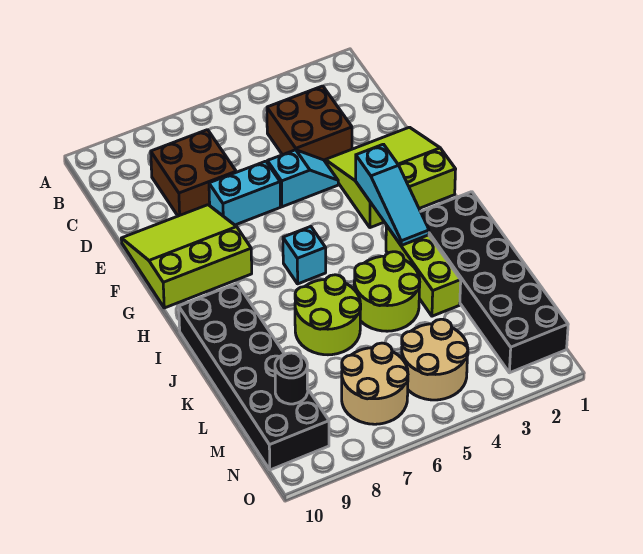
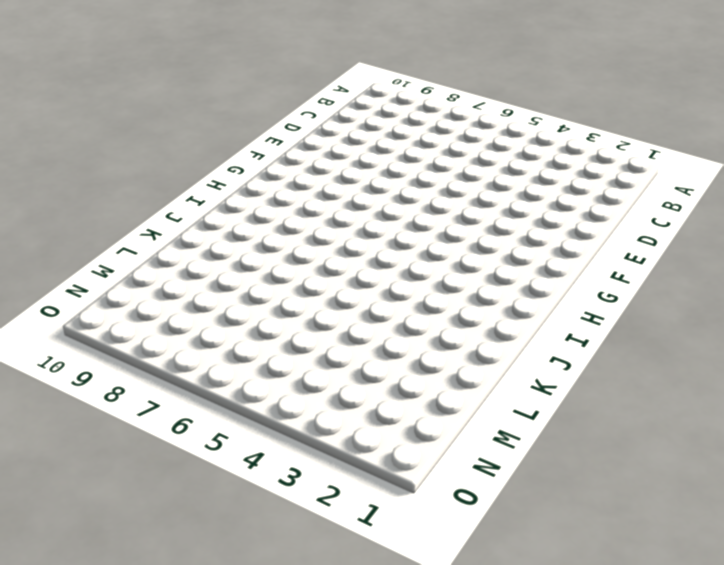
none -> brown brick C3:D4 level 1
none -> brown brick C7:D8 level 1
none -> lime slope E1:G3 level 1 top G

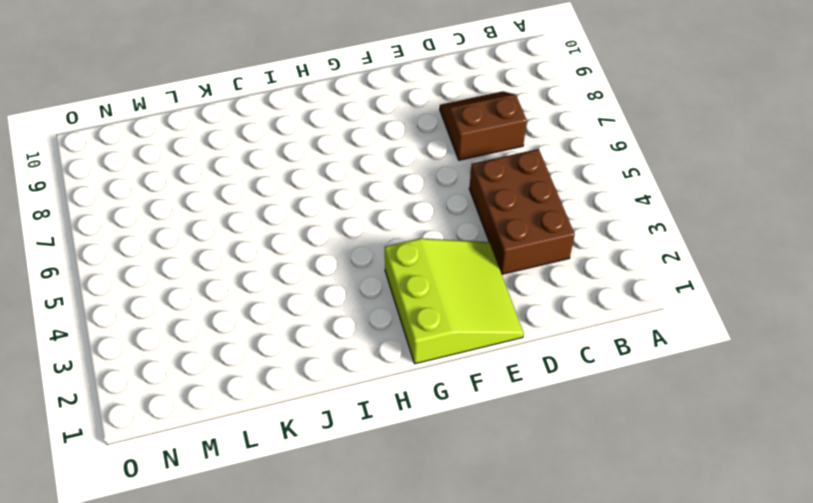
brown brick C3:D5 level 1 -> brown brick C3:D4 level 1
brown slope C7:D8 level 1 top 7 -> brown brick C7:D8 level 1
none -> cyan slope E4:E5 level 1 top 5
none -> cyan brick E6:E7 level 1
none -> lime slope E8:G10 level 1 top G

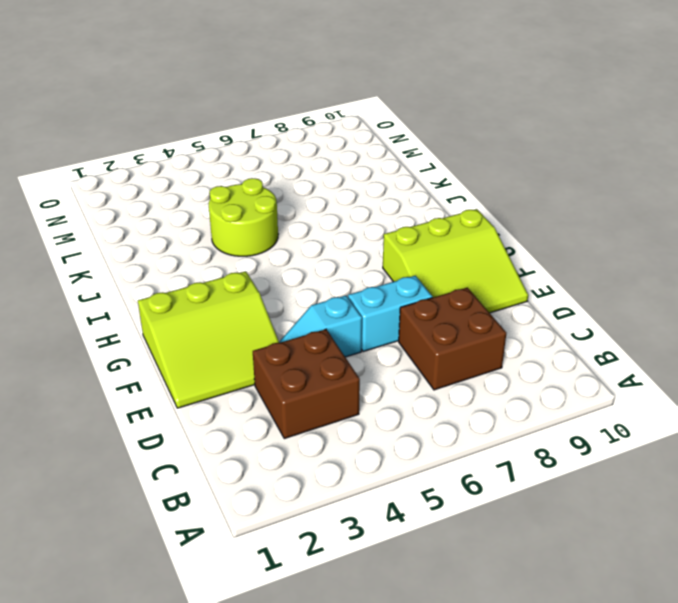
none -> cyan brick H6 level 1
none -> black brick I1:N2 level 1
none -> lime brick I3:K3 level 1

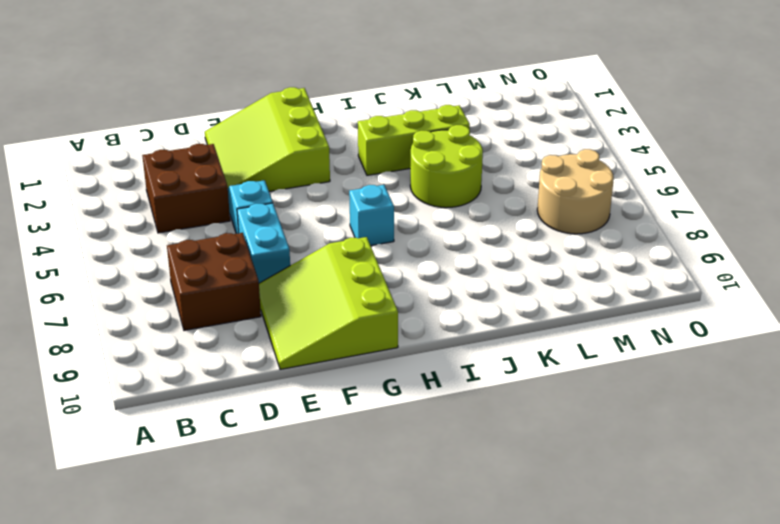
none -> black brick I1:N2 level 1
none -> black brick I9:N10 level 1
none -> lime round brick J6:K7 level 1

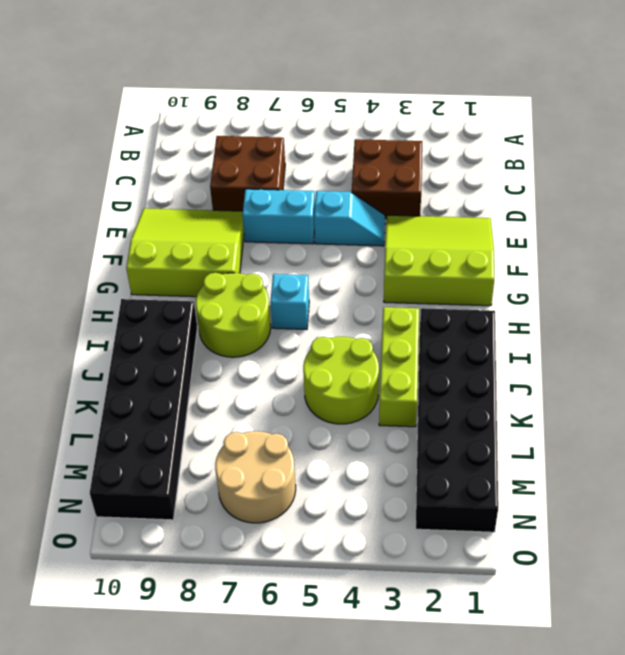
lime round brick H7:I8 level 1 -> lime round brick J6:K7 level 1
none -> tan round brick M4:N5 level 1
none -> cyan slope G3:I3 level 2 top G
none -> black round brick M9 level 2

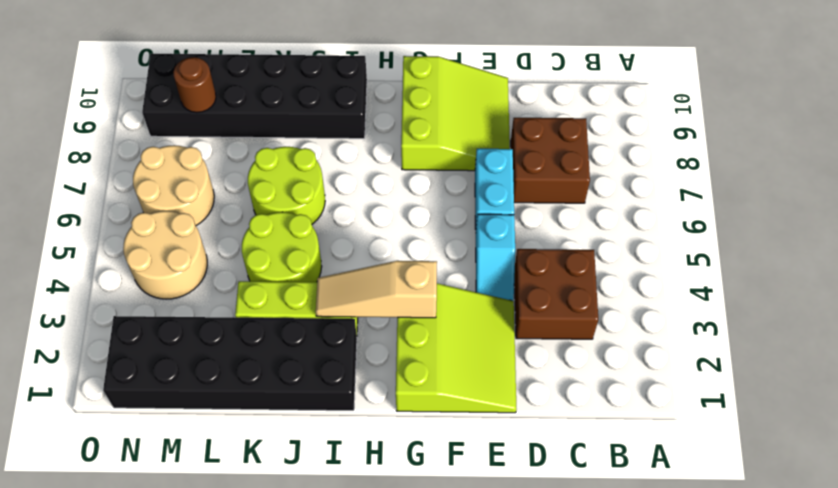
tan slope G3:I3 level 2 top G -> cyan slope G3:I3 level 2 top G
brown round brick M9 level 2 -> black round brick M9 level 2
none -> cyan brick H6 level 1

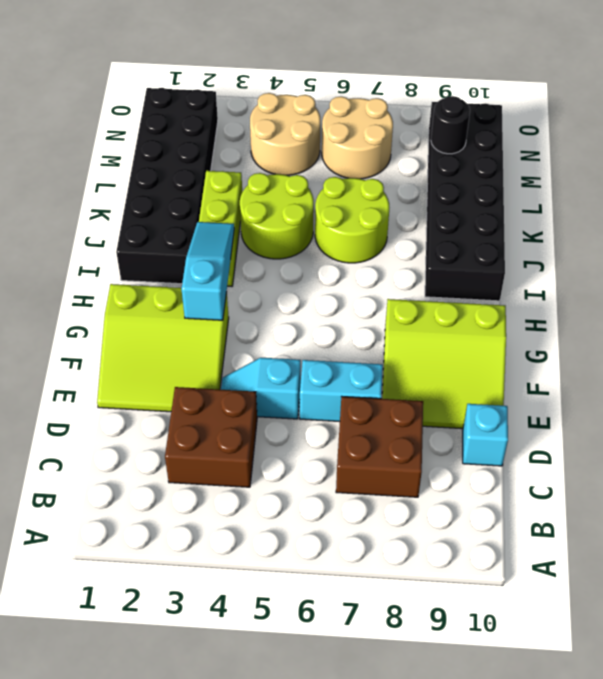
cyan brick D10 level 1 -> cyan brick H6 level 1

